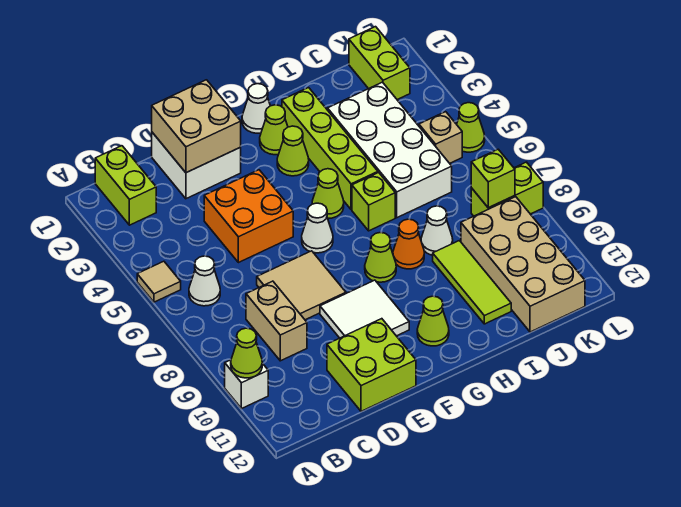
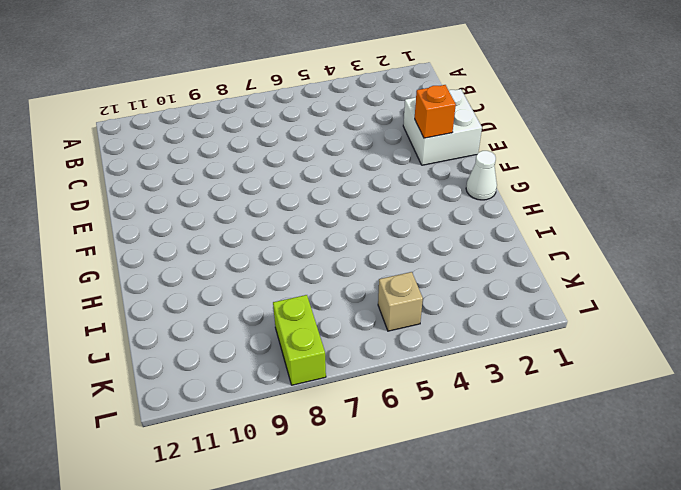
orange brick E2 level 2 -> tan brick D1:E2 level 2
none -> tan tile A5 level 1
none -> white brick A10 level 1
none -> lime brick B1:B2 level 1
none -> white cone B6 level 1

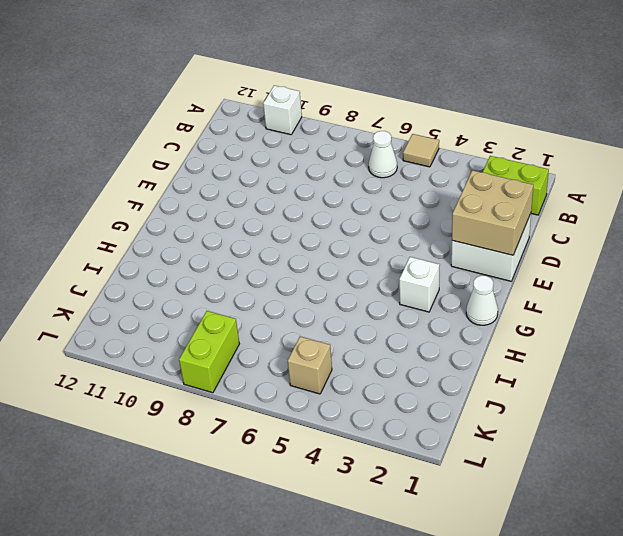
white brick G3 level 1 -> lime cone G3 level 1
none -> tan brick C8:C9 level 1
none -> orange brick D4:E5 level 1
none -> tan tile D7:E8 level 1
none -> lime brick D11:E12 level 1

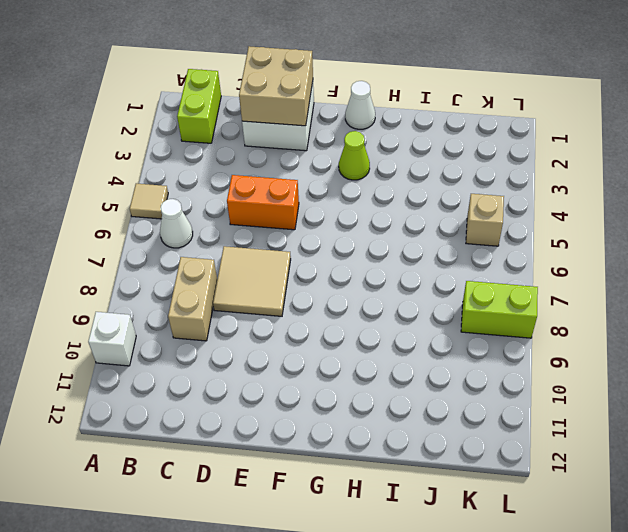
orange brick D5:E5 level 1 -> orange brick D4:E5 level 1
none -> lime brick D11:E12 level 1
none -> white tile E9:F10 level 1
none -> white cone F6 level 1
none -> lime cone G2 level 1

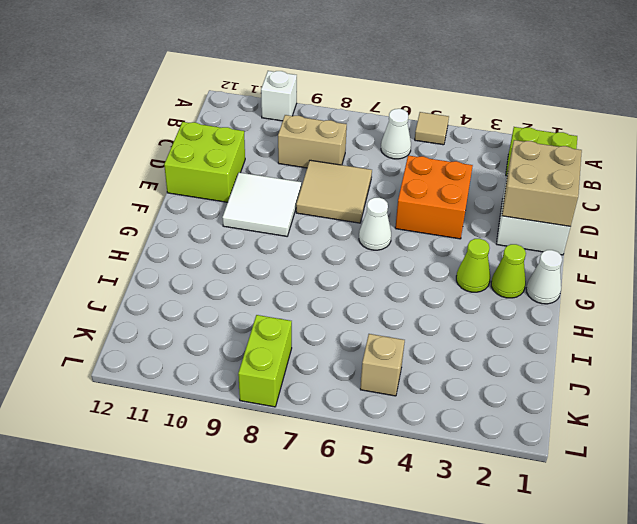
none -> lime cone G5 level 1
none -> lime cone G8 level 1
none -> lime cone G11 level 1
none -> lime brick H2:H5 level 1

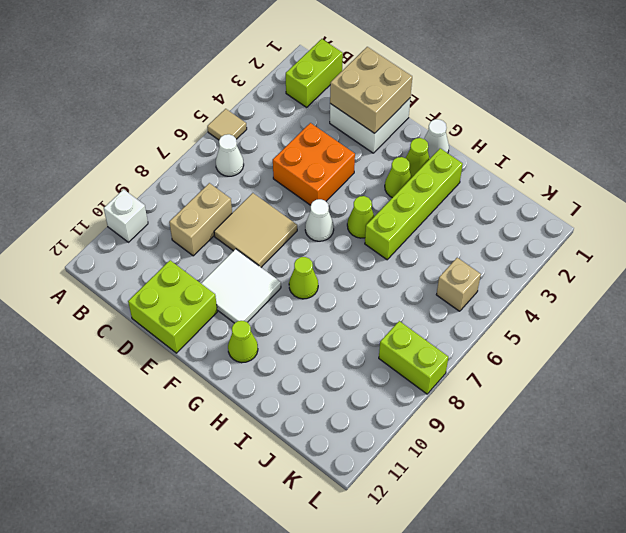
none -> lime brick H6 level 1
none -> orange cone H8 level 1
none -> white brick I3:J6 level 1
none -> white cone I8 level 1

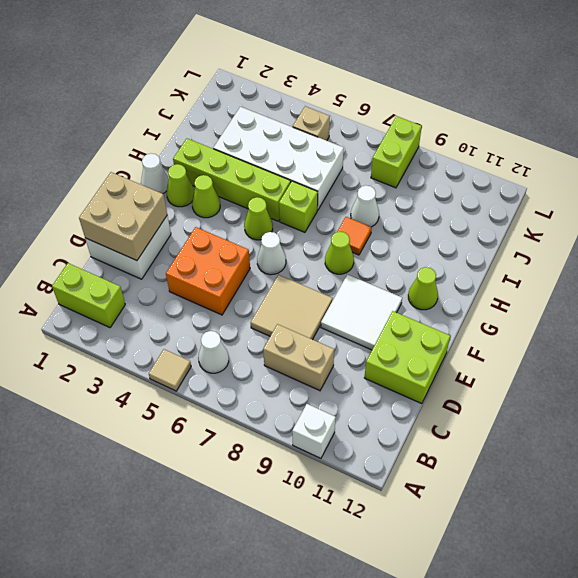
orange tile H8 level 1 -> orange cone H8 level 1
none -> lime tile I9:I11 level 1
none -> tan brick J9:K12 level 1
none -> lime brick K1:K2 level 1
none -> lime cone L5 level 1

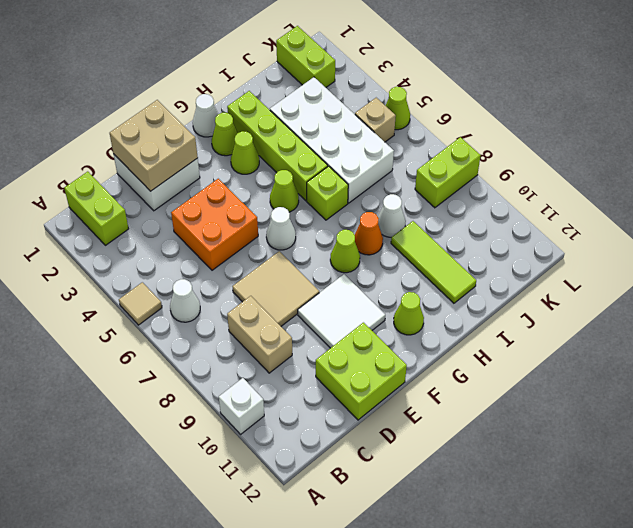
none -> tan brick J9:K12 level 1
none -> lime cone A10 level 2
none -> lime brick K8 level 2

